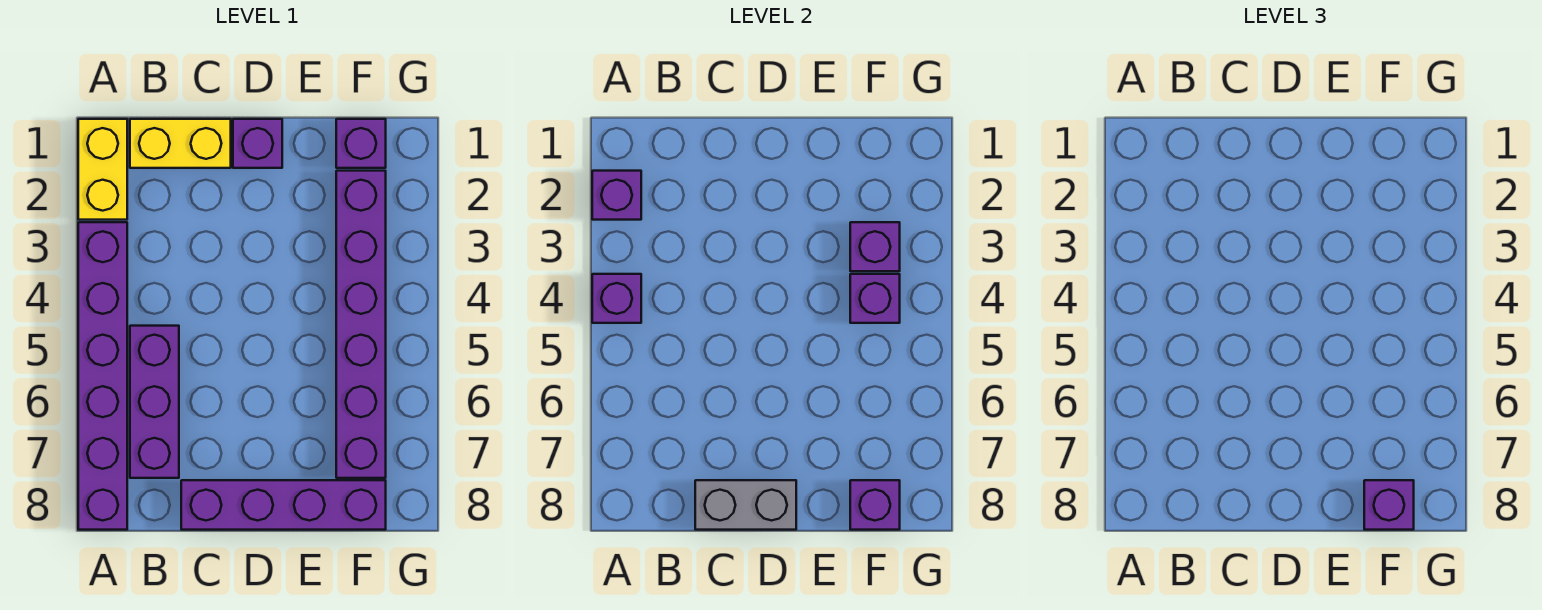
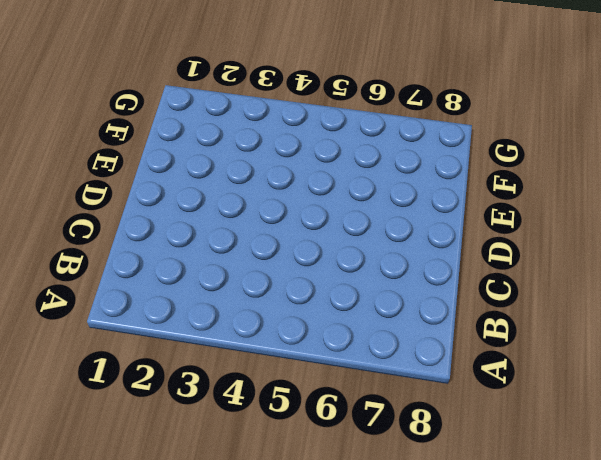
none -> yellow brick A1:A2 level 1
none -> purple brick A3:A8 level 1
none -> yellow brick B1:C1 level 1

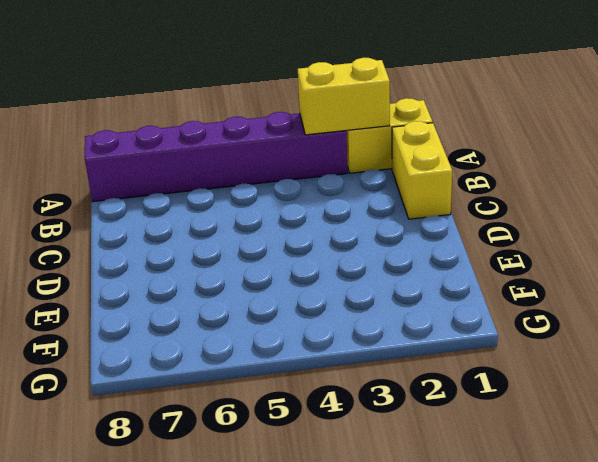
yellow brick A2:A3 level 2 -> purple brick A2 level 2
none -> purple brick B5:B7 level 1
none -> purple brick C8:F8 level 1
none -> purple brick D1 level 1

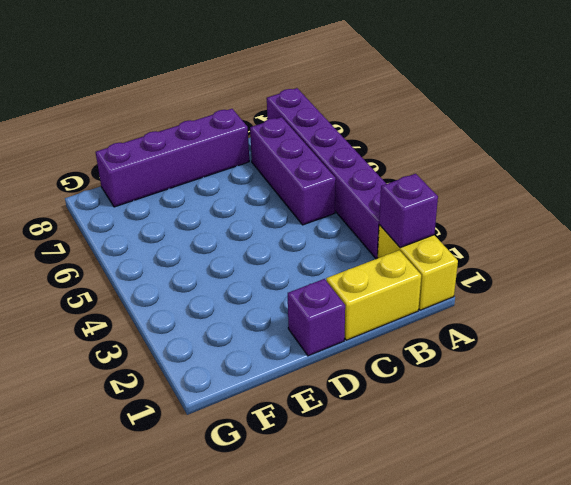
none -> purple brick F1 level 1
none -> purple brick F2:F7 level 1
none -> purple brick A4 level 2

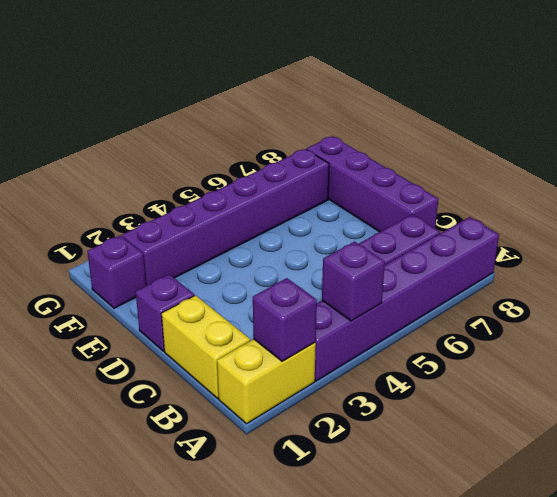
none -> grey brick C8:D8 level 2
none -> purple brick F3 level 2
none -> purple brick F4 level 2

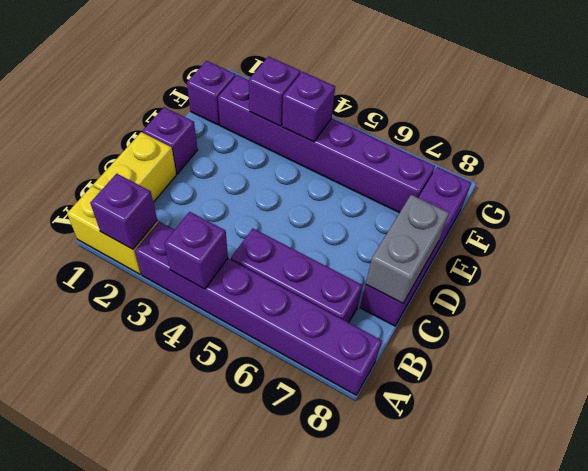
none -> purple brick F8 level 2
none -> purple brick F8 level 3

